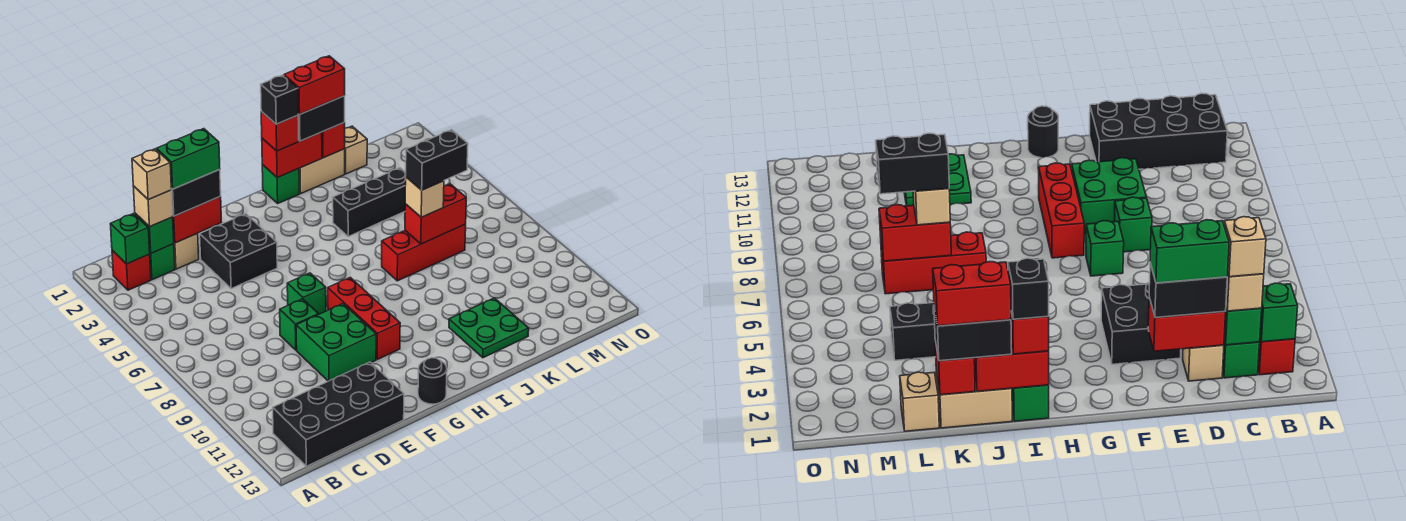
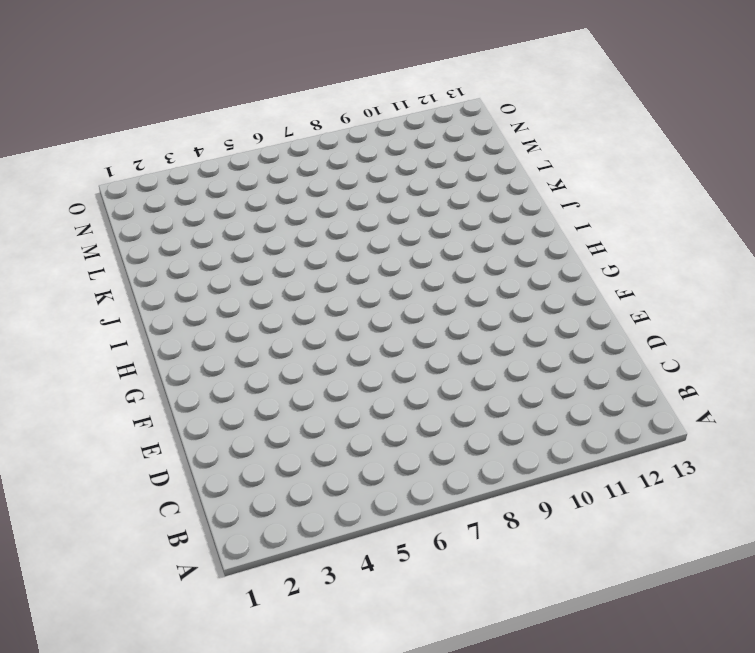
none -> red brick B2 level 1
none -> black brick B12:E13 level 1
none -> green brick C2 level 1
none -> tan brick D2 level 1

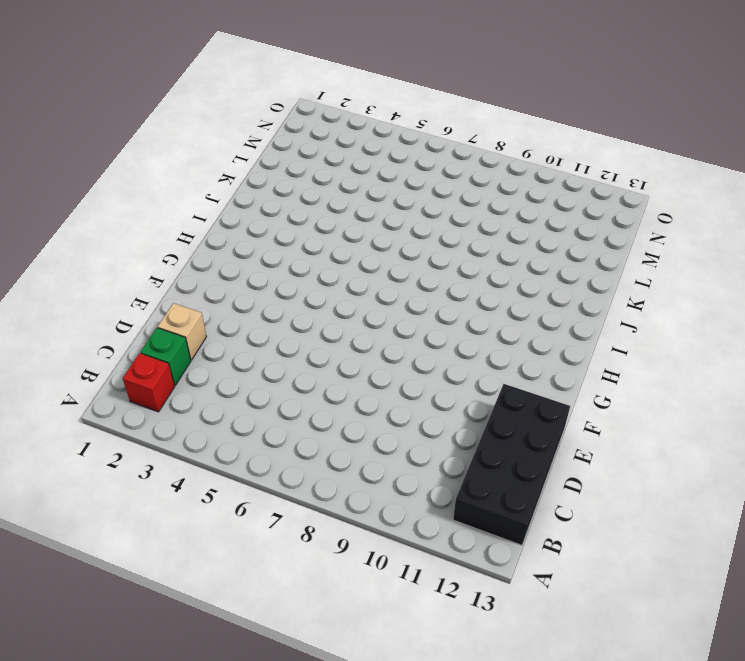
none -> black brick E3:F4 level 1
none -> green brick E8 level 1
none -> green brick E9:F10 level 1
none -> green brick F7 level 1

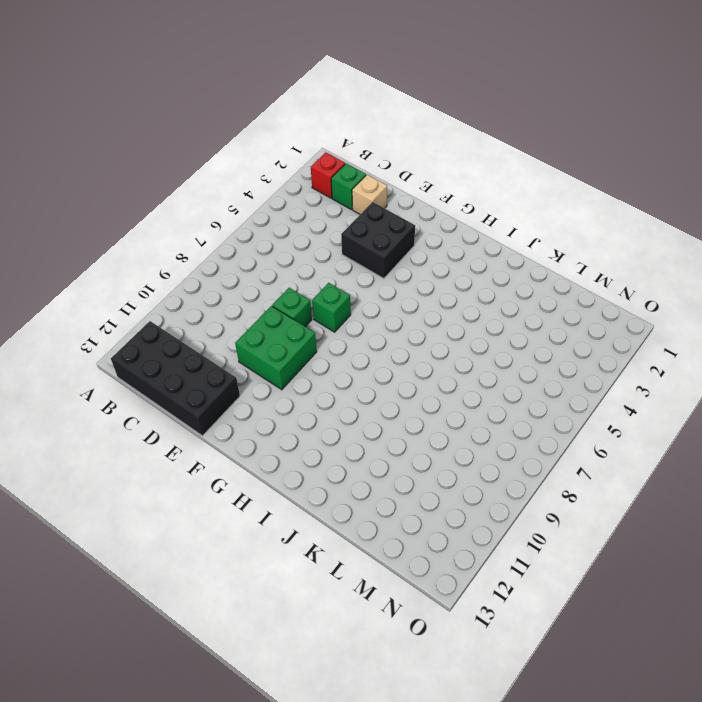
none -> red brick G8:G10 level 1
none -> black round brick G13 level 1
none -> green brick I1 level 1
none -> tan brick J1:K1 level 1

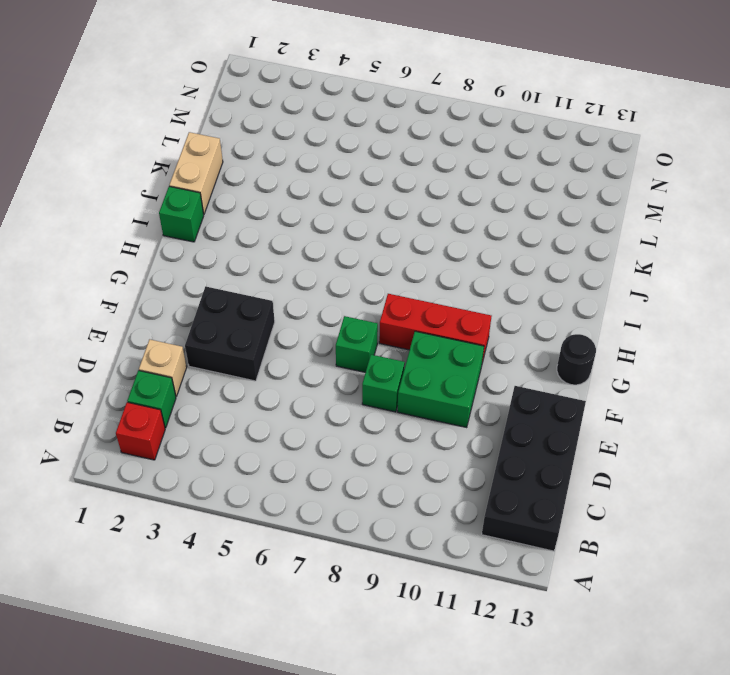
none -> black brick J4:L4 level 1
none -> red brick J7:L7 level 1
none -> green plate J11:K12 level 1
none -> tan brick L1 level 1

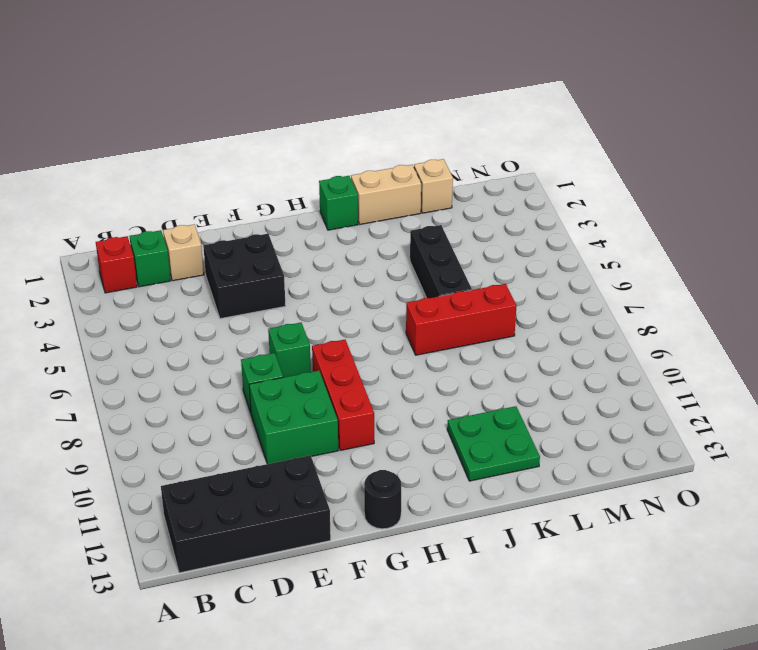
black brick K4:K6 level 1 -> black brick J4:L4 level 1
none -> green brick B2 level 2
none -> green brick C2 level 2
none -> red brick D2:E2 level 2
none -> red brick I1:J1 level 2

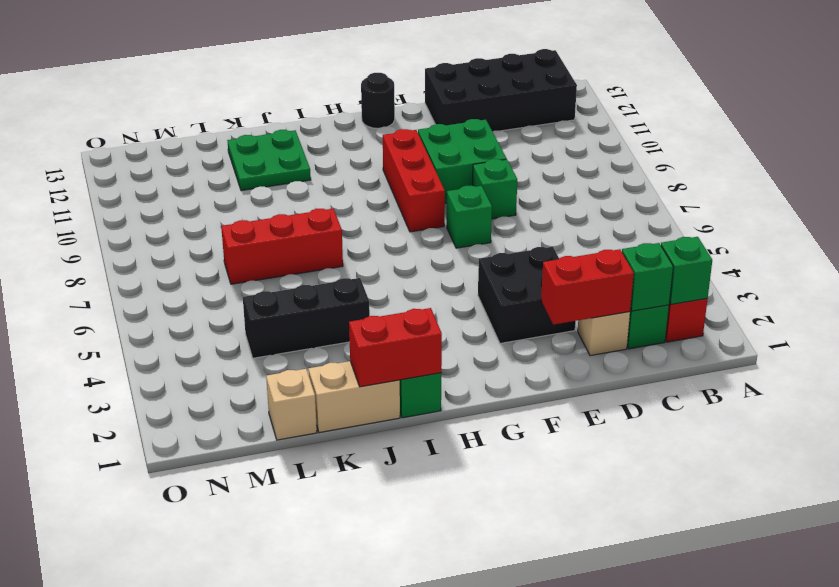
none -> red brick K1 level 2
none -> red brick K7:L7 level 2
none -> tan brick C2 level 3
none -> black brick D2:E2 level 3

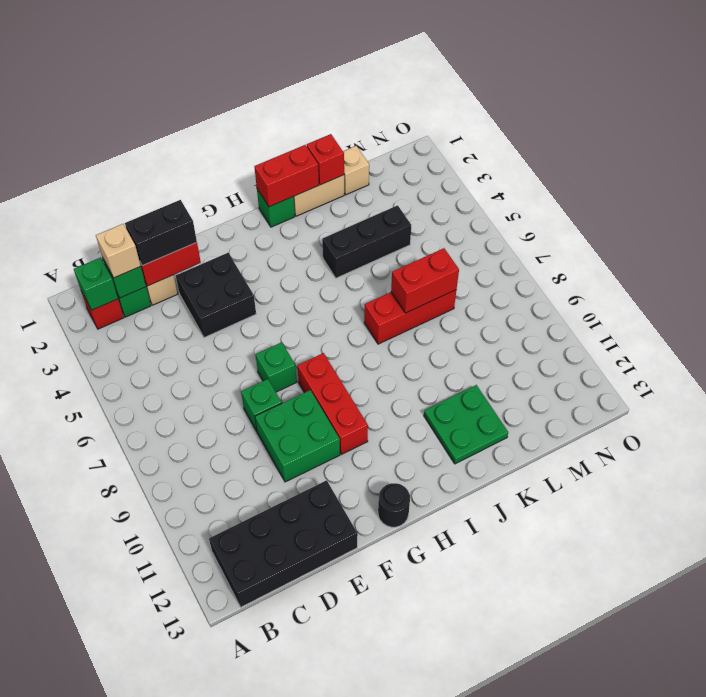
none -> red brick I1 level 3
none -> black brick J1:K1 level 3
none -> tan brick K7 level 3
none -> tan brick C2 level 4

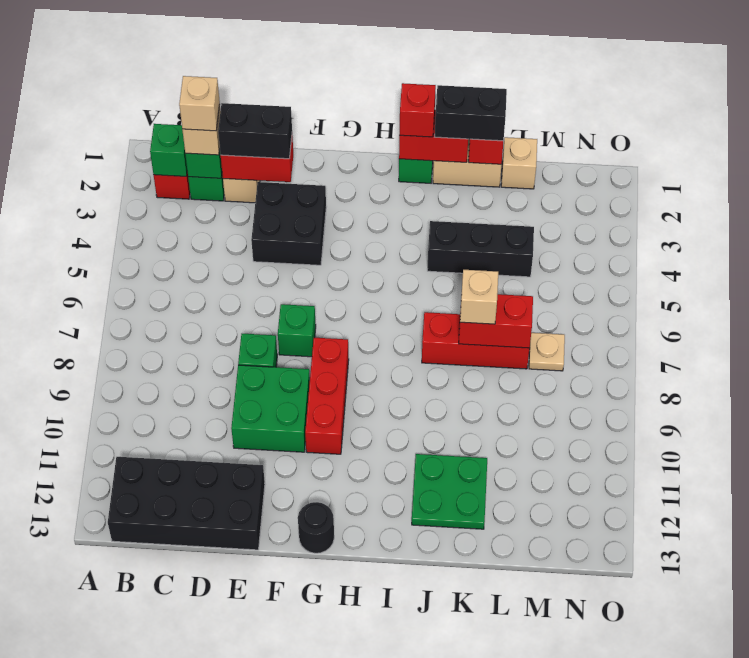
tan plate M7 level 1 -> none
none -> green brick D2:E2 level 4
none -> black brick I1 level 4
none -> red brick J1:K1 level 4
none -> black brick K7:L7 level 4

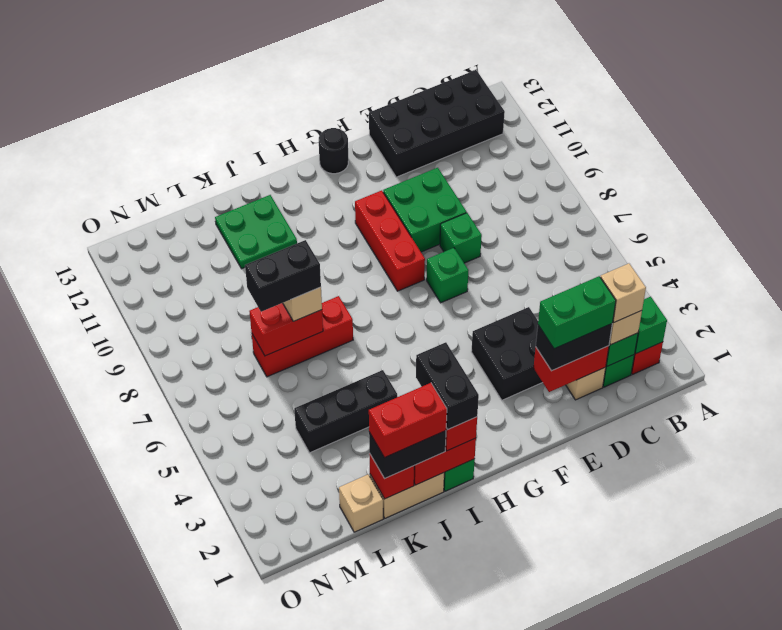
black brick I1:I2 level 4 -> black brick I1 level 4

